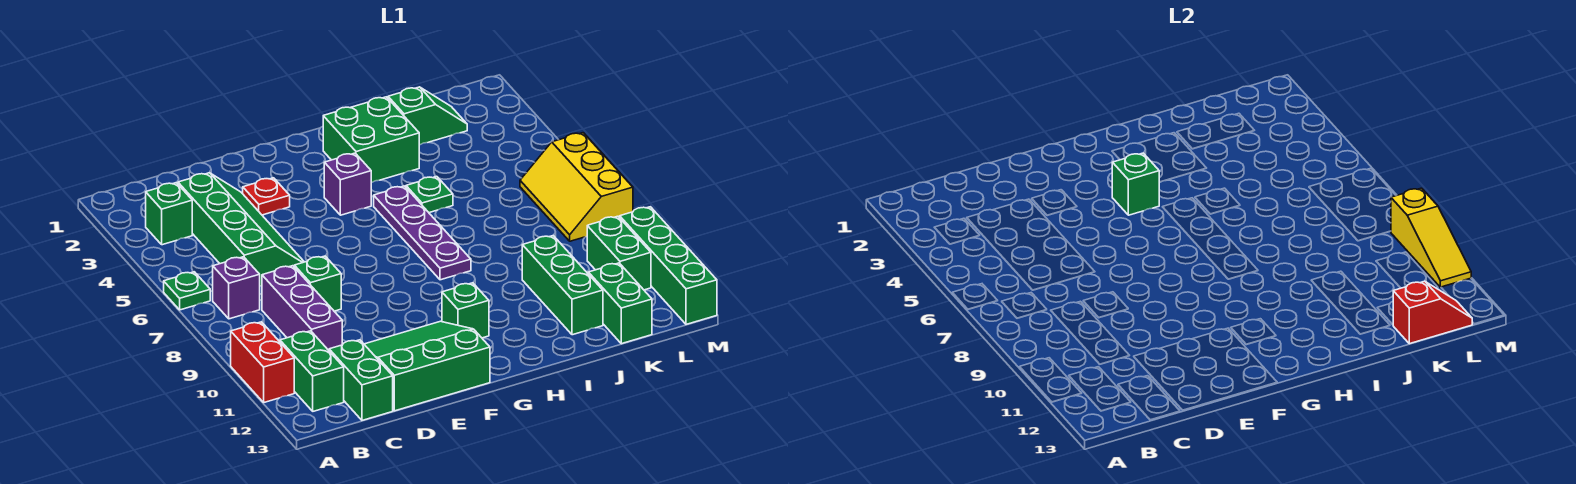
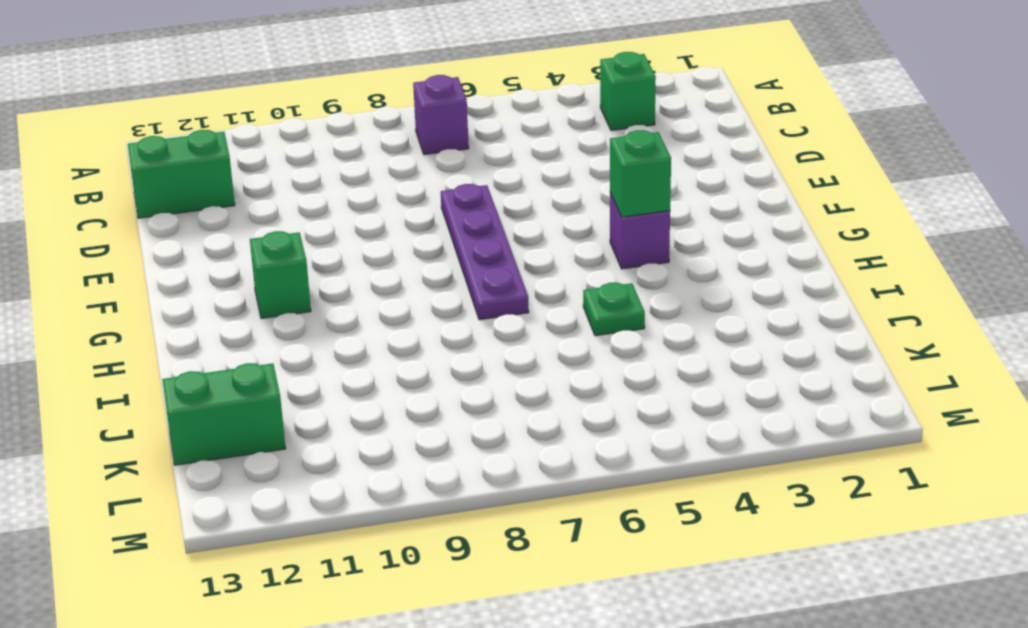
purple plate E7:H7 level 1 -> purple plate H5:H8 level 1
none -> green plate A6 level 1
none -> red brick A10:A11 level 1
none -> green brick B11:B12 level 1

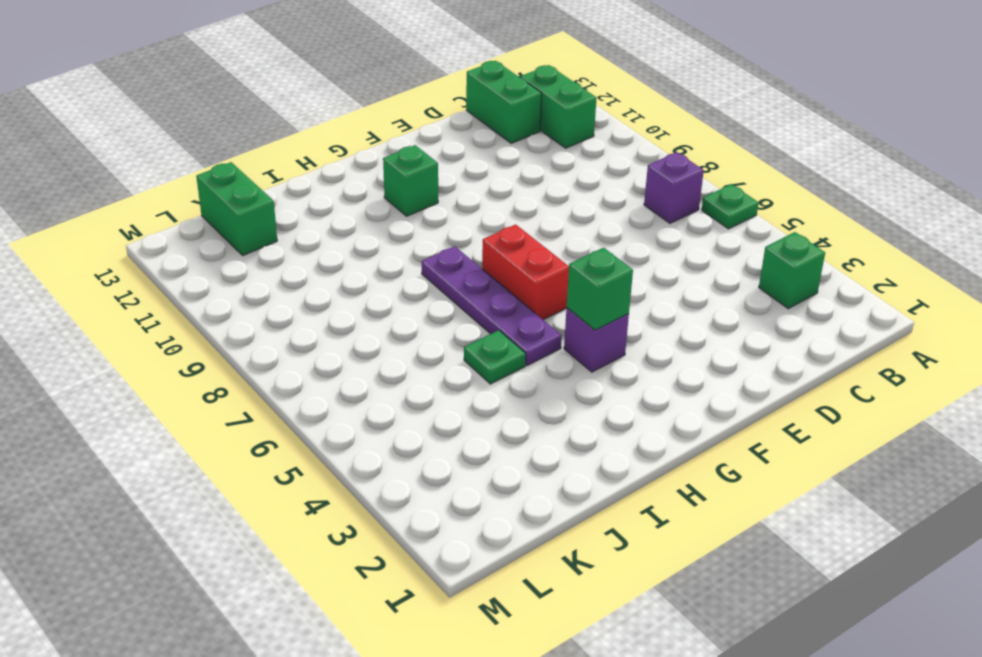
red brick G6:G7 level 1 -> red brick A10:A11 level 1
none -> green slope C3:D6 level 1 top C
none -> purple brick C8:C10 level 1
none -> green brick D8 level 1

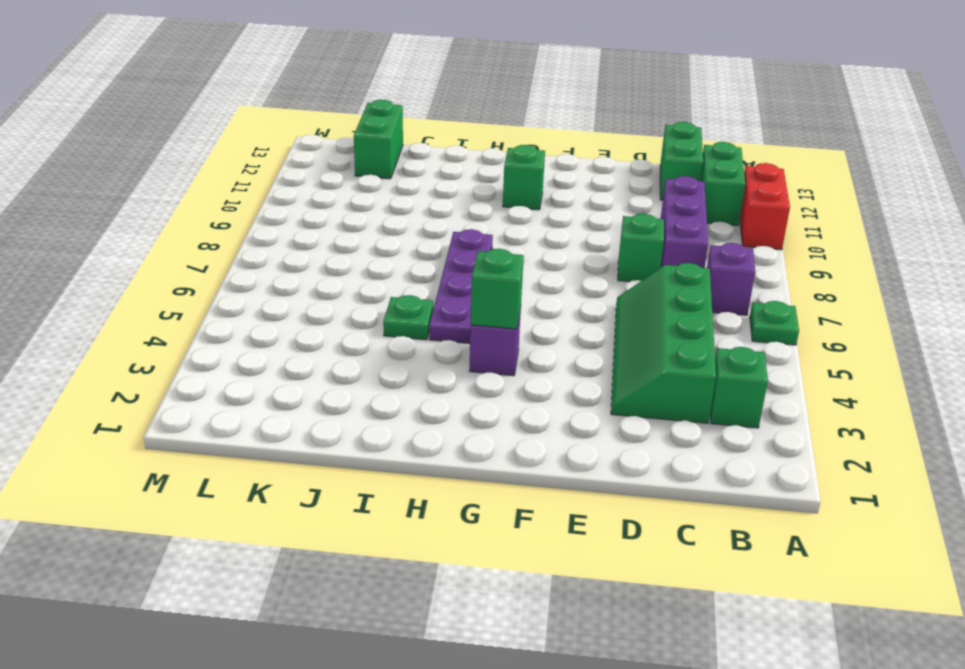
none -> green slope D11:F13 level 1 top 13
none -> red plate E3 level 1
none -> green brick H2:I3 level 1

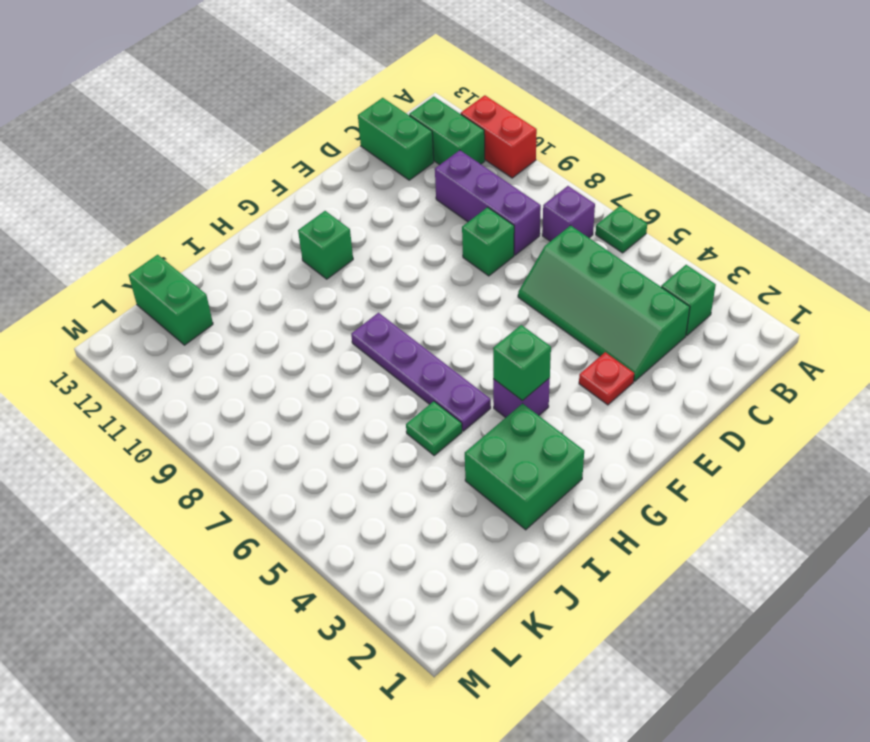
none -> green slope D11:F13 level 1 top 13
none -> green slope J2:K2 level 1 top J
none -> green brick J10:J12 level 1

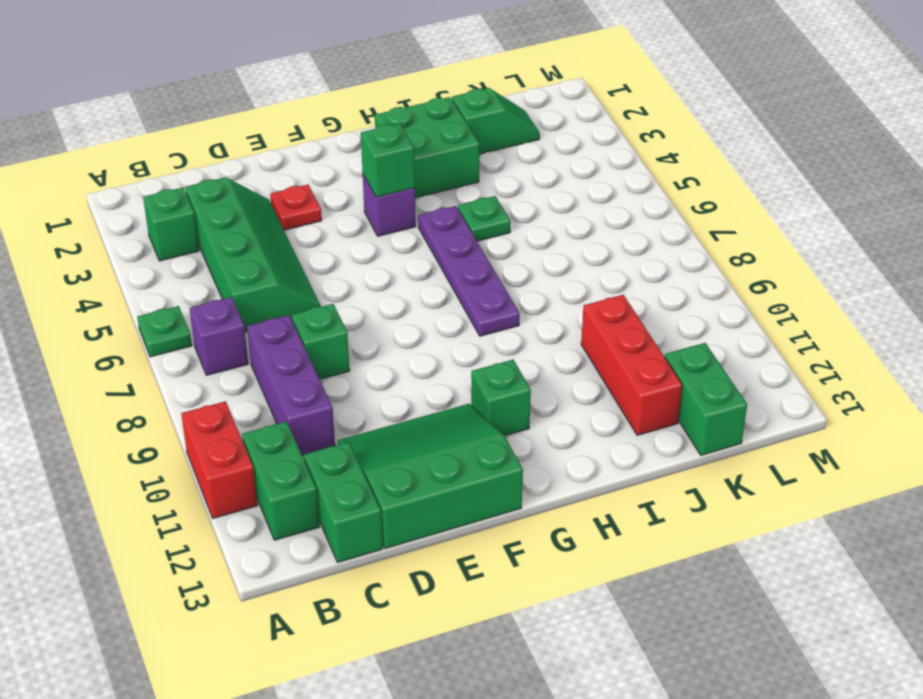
red brick J10:J12 level 1 -> green brick J10:J12 level 1
none -> yellow slope L6:M8 level 1 top M
none -> green brick L10:L11 level 1
none -> green brick M10:M13 level 1

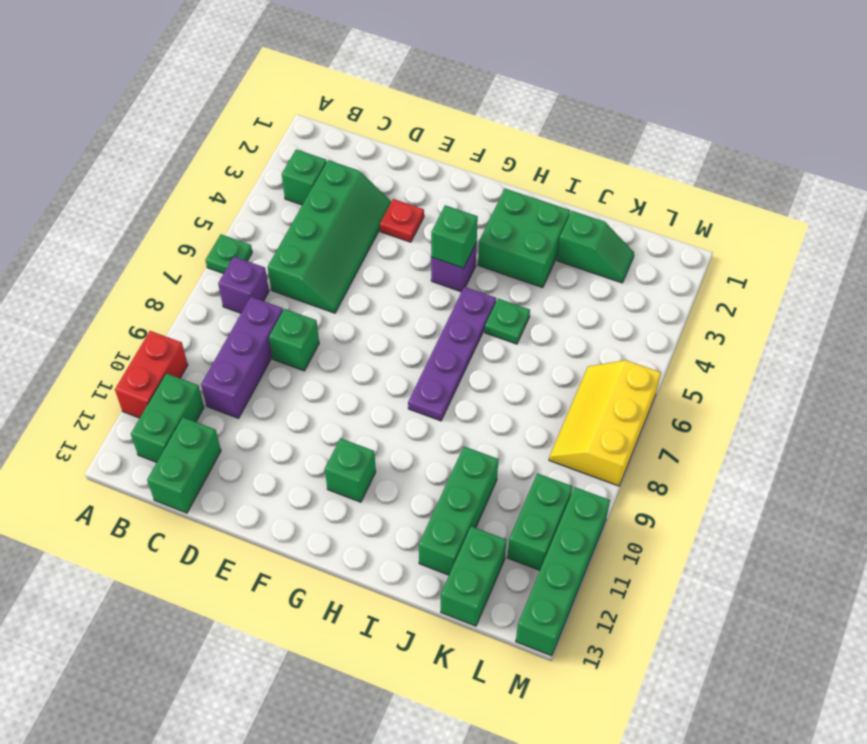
none -> green slope D11:F13 level 1 top 13
none -> red slope K13:L13 level 2 top K
none -> yellow slope M9:M11 level 2 top 9

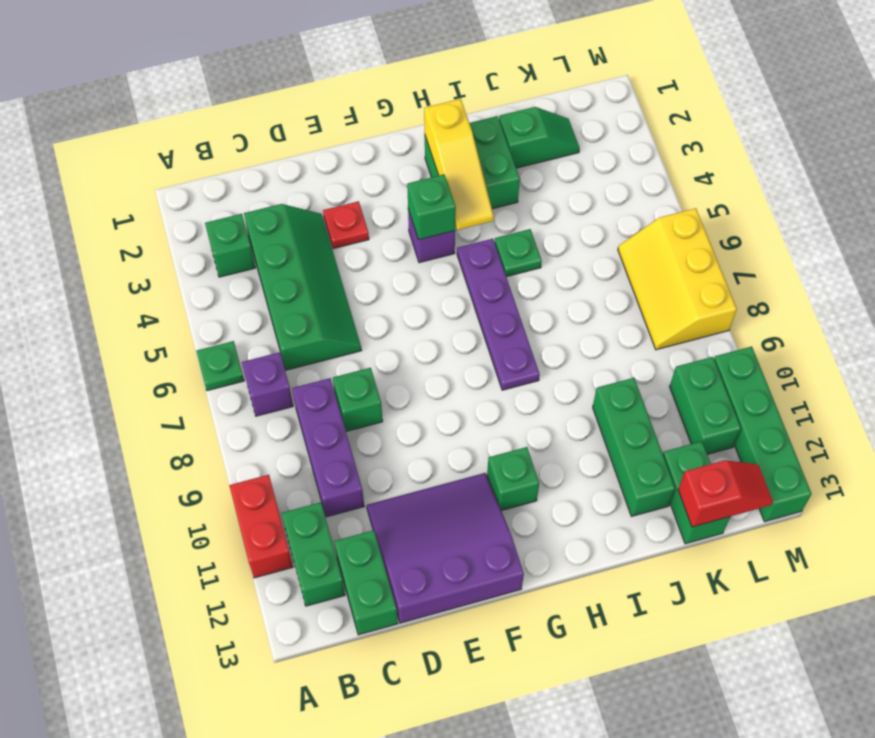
purple slope D11:F13 level 1 top 13 -> green slope D11:F13 level 1 top 13
yellow slope H2:H4 level 2 top 2 -> yellow slope M9:M11 level 2 top 9

